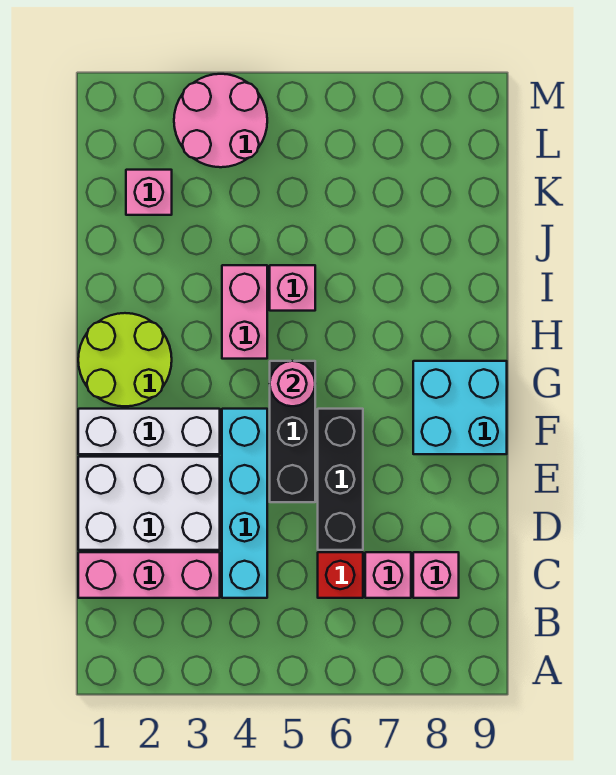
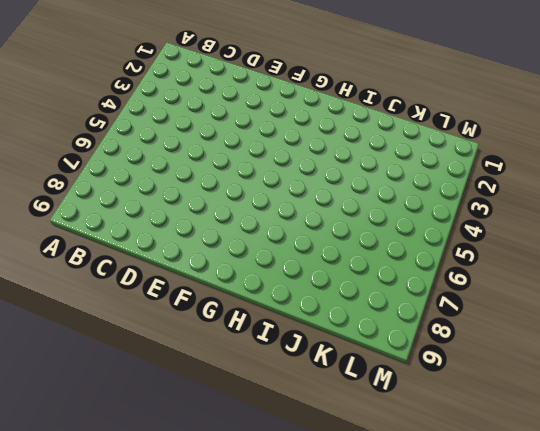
none -> pink brick C1:C3 level 1
none -> cyan brick C4:F4 level 1
none -> red brick C6 level 1

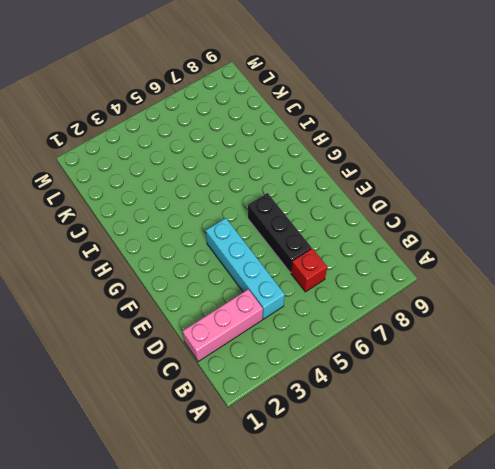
none -> pink brick C7 level 1
none -> pink brick C8 level 1
none -> white brick D1:E3 level 1

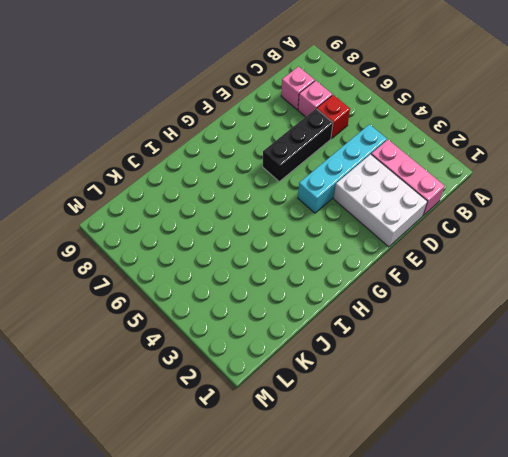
none -> black brick E5:G5 level 1
none -> white brick F1:F3 level 1
none -> cyan brick F8:G9 level 1

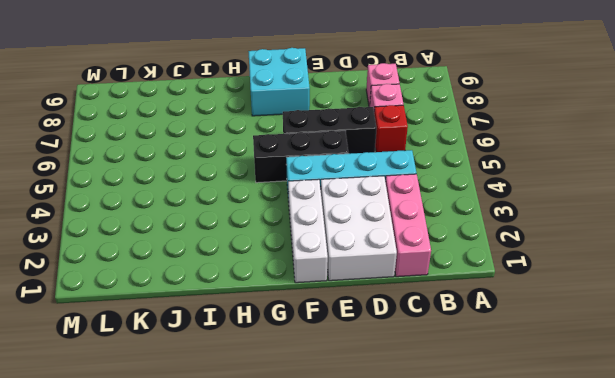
none -> lime round brick G1:H2 level 1
none -> pink brick H4:I4 level 1
none -> pink brick I5 level 1

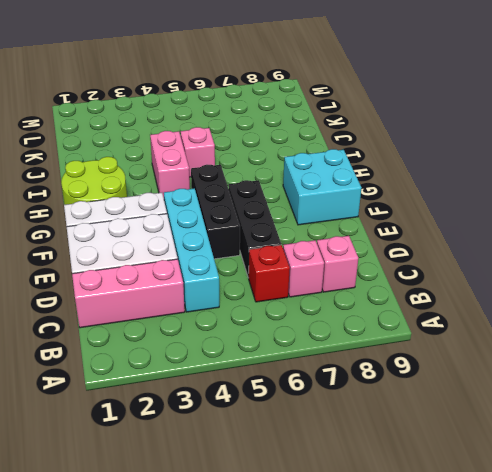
none -> pink brick K2 level 1
none -> pink round brick L3:M4 level 1
none -> pink round brick G5 level 2

